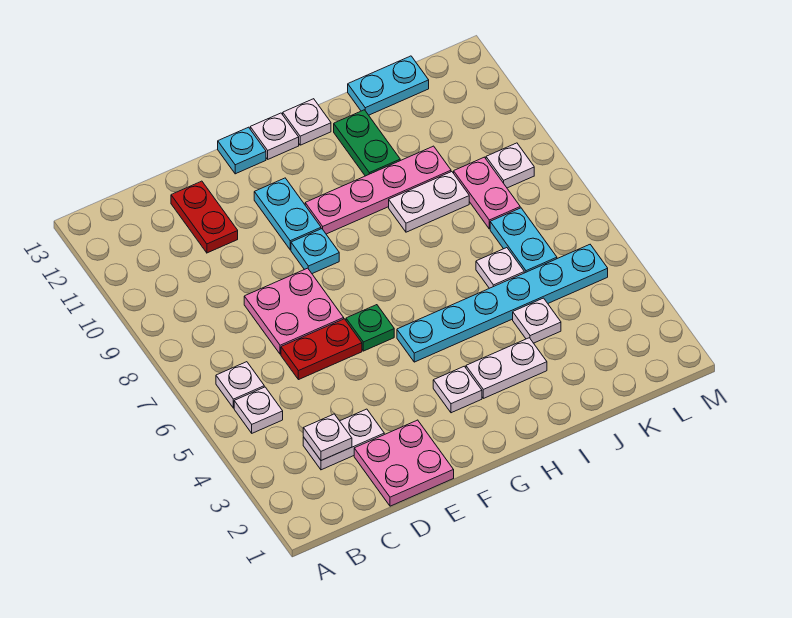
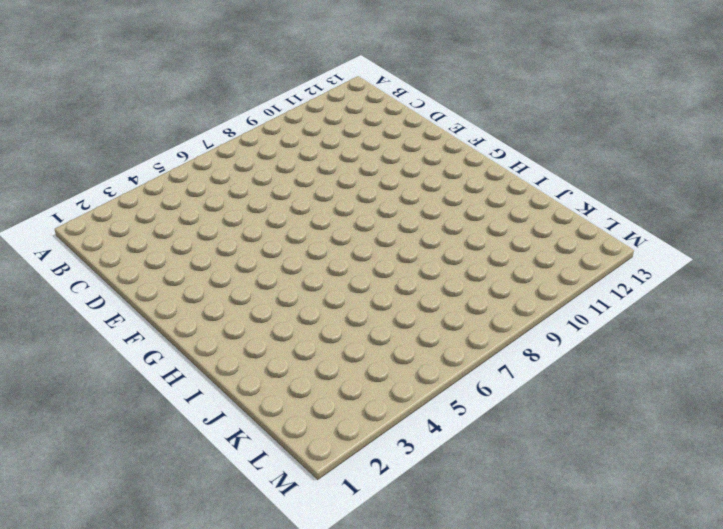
none -> white plate B5 level 1
none -> white plate B6 level 1
none -> white plate C3:D3 level 1

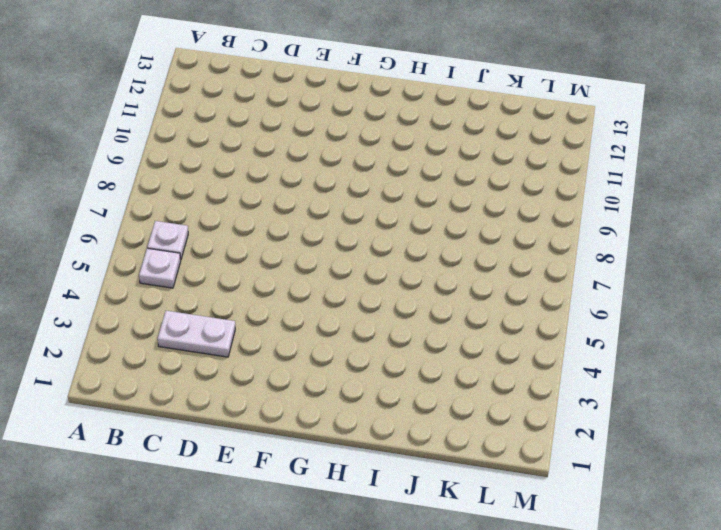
none -> pink plate D1:E2 level 1
none -> red plate D6:E6 level 1
none -> pink plate D7:E8 level 1

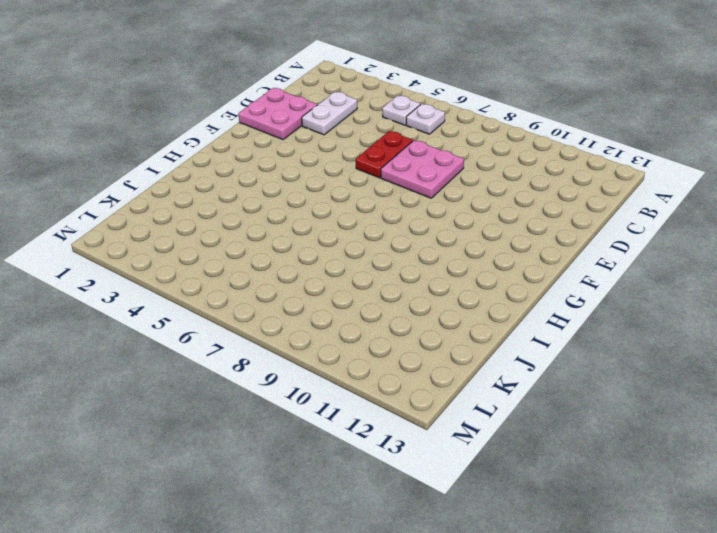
none -> red plate D11:D12 level 1
none -> green plate F6 level 1
none -> cyan plate F9 level 1

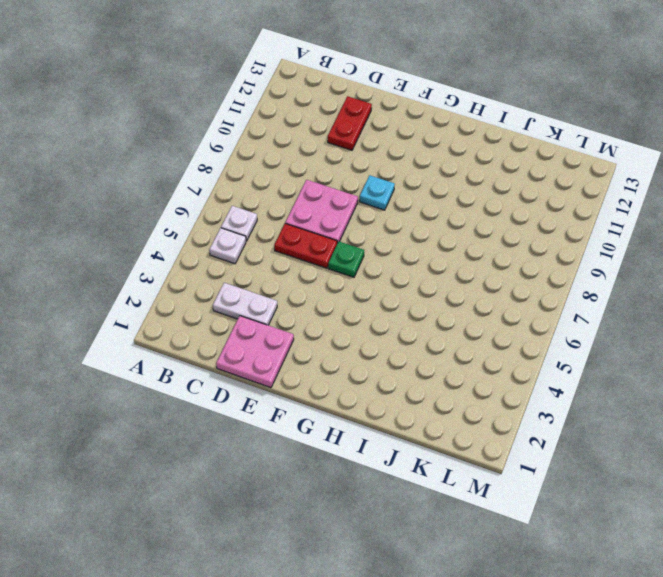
none -> cyan plate F10:F11 level 1
none -> cyan plate F13 level 1
none -> white plate G3 level 1

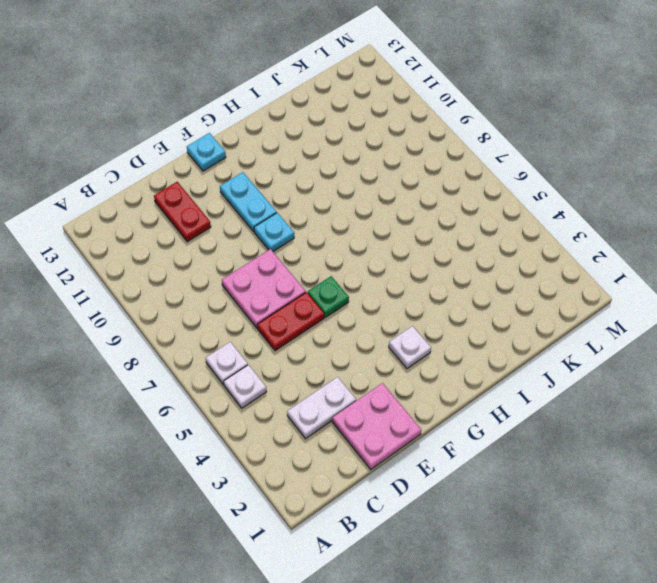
none -> cyan plate G5:L5 level 1
none -> pink plate G10:J10 level 1
none -> white plate G13 level 1

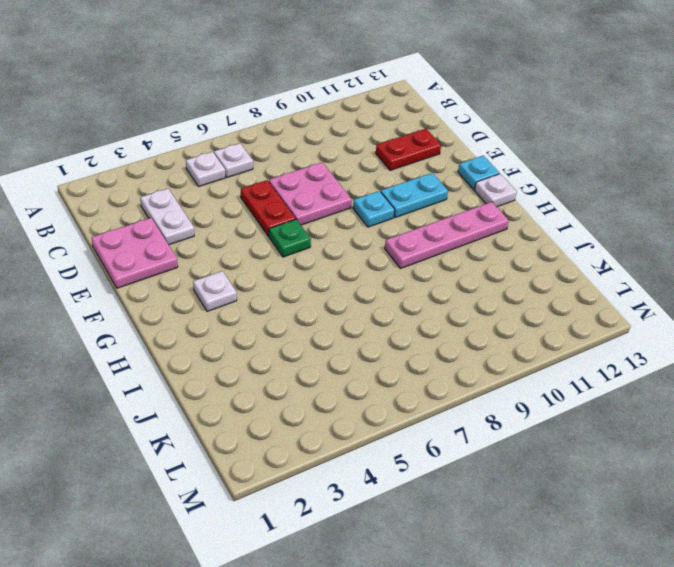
pink plate H9:H12 level 1 -> pink plate G10:J10 level 1
none -> cyan plate G5:L5 level 1
none -> white plate H3:I3 level 1
none -> white plate H13 level 1

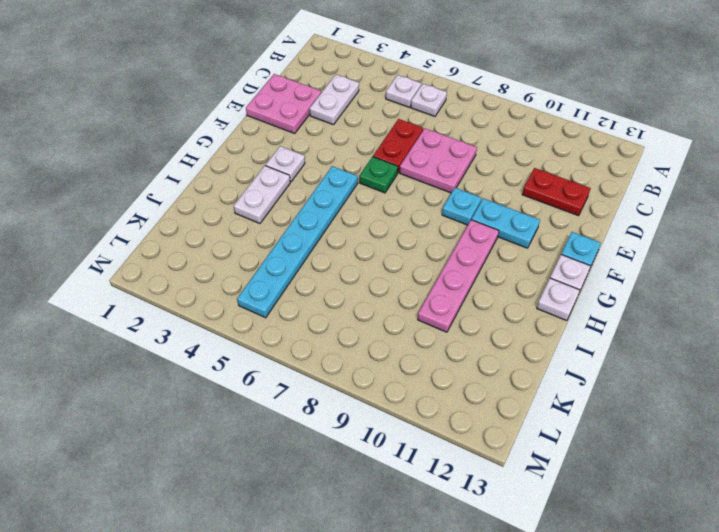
none -> white plate I9:J9 level 1
none -> green plate I11:I12 level 1
none -> white plate J4 level 1

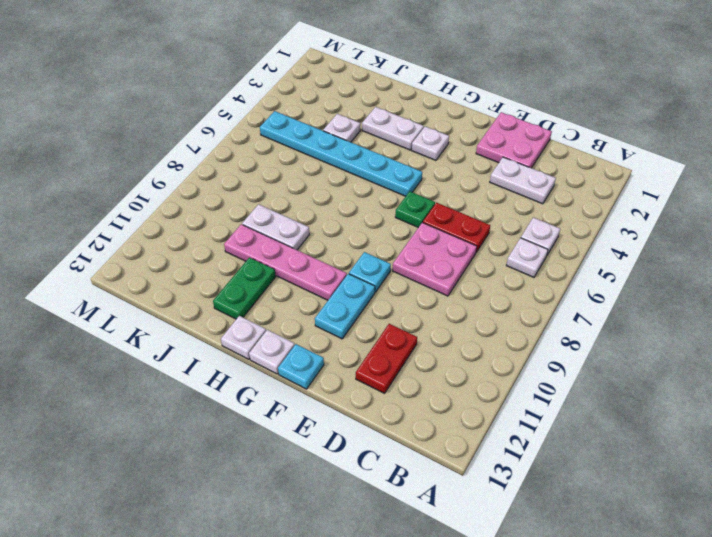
none -> white plate J6 level 1
none -> cyan plate J13:K13 level 1
none -> cyan plate K6:K7 level 1

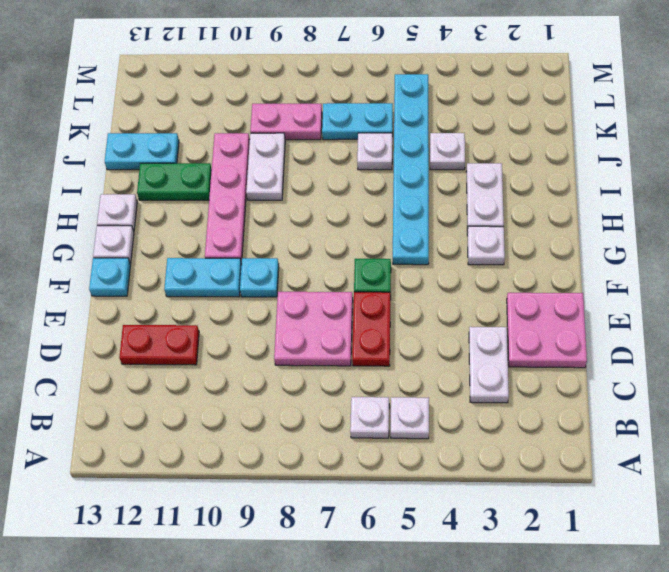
cyan plate J12:J13 level 1 -> cyan plate J13:K13 level 1
none -> white plate L9 level 1
none -> white plate C3 level 2

